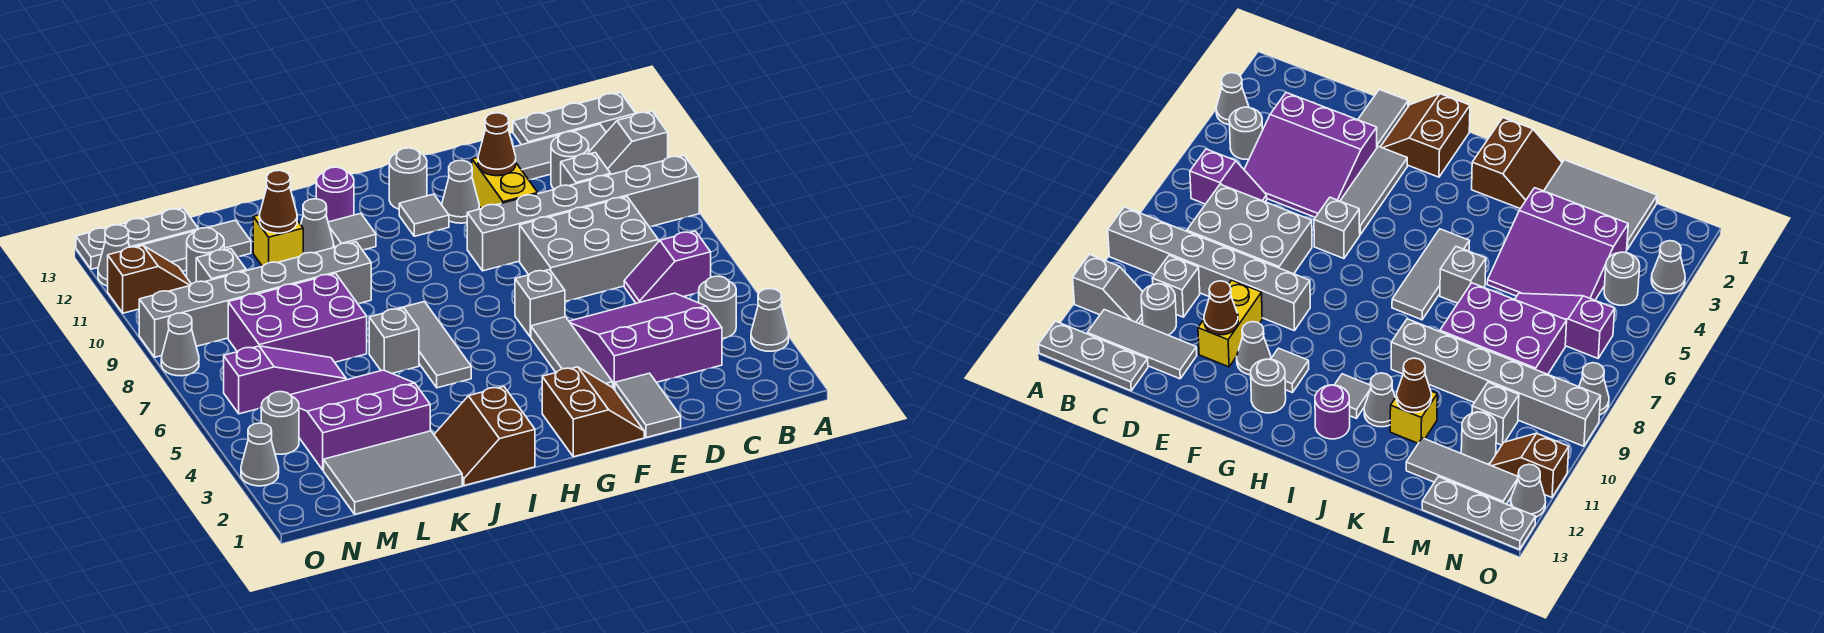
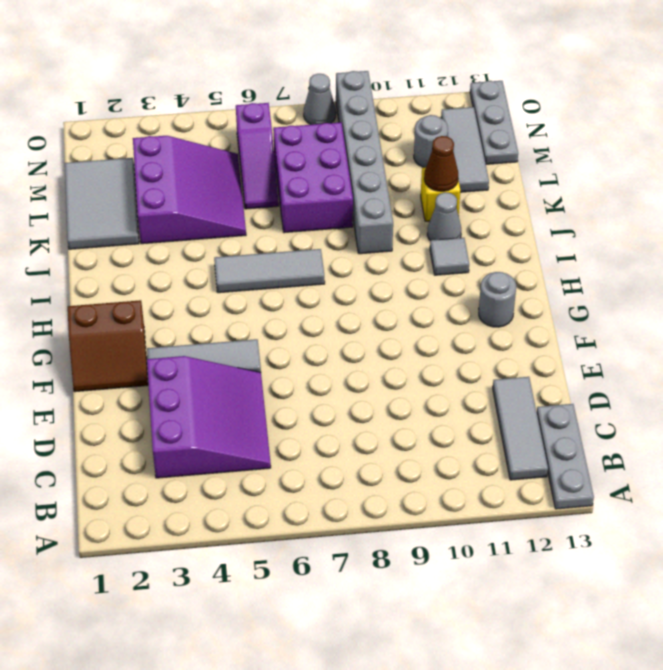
none -> grey cone A3 level 1
none -> grey brick A9:F9 level 1
none -> grey slope A11:B11 level 1 top A
none -> grey round brick B4 level 1

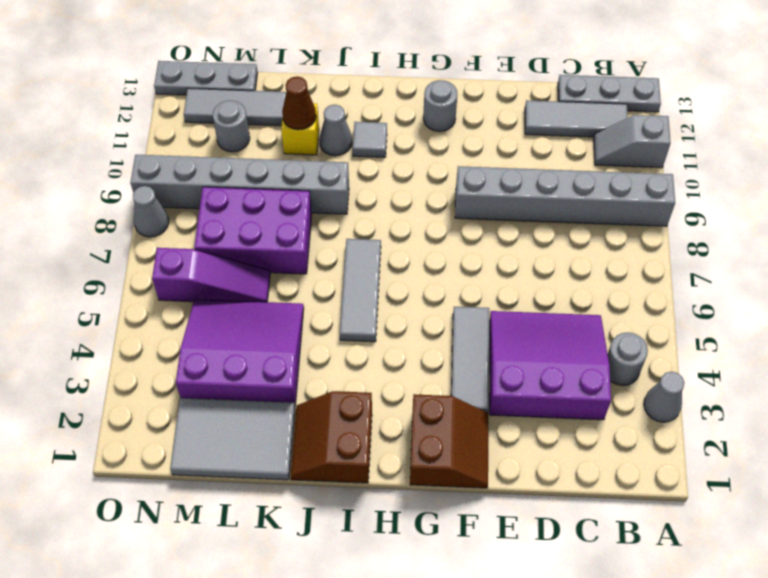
none -> purple slope B6:C6 level 1 top B
none -> grey brick C7:E8 level 1
none -> grey brick C10 level 1
none -> grey round brick C11 level 1

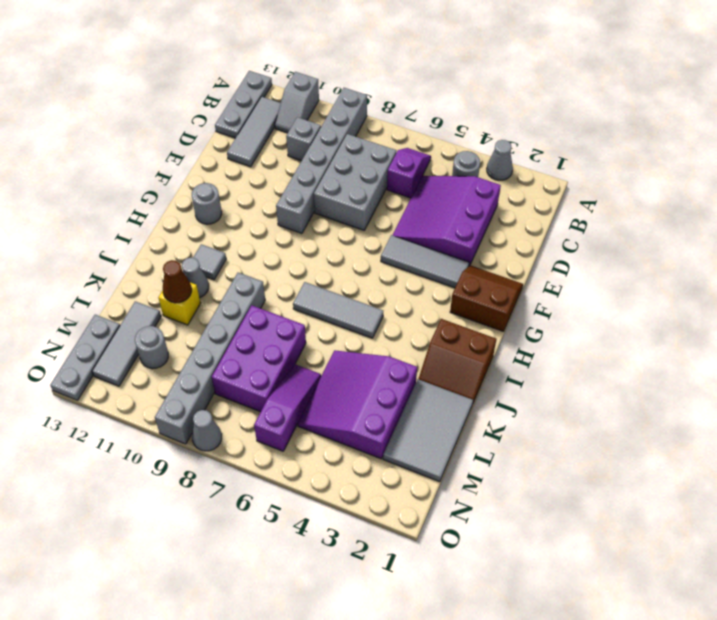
purple slope B6:C6 level 1 top C -> purple slope B6:C6 level 1 top B
none -> grey round brick C11 level 1
none -> grey tile E1:E2 level 1
none -> yellow brick E10:E11 level 1
none -> grey brick F6 level 1

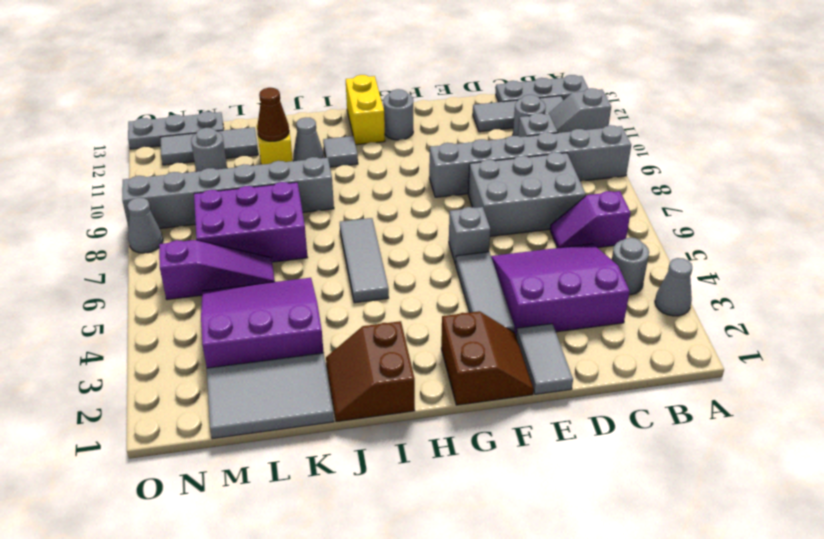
yellow brick H12:H13 level 1 -> yellow brick E10:E11 level 1
none -> grey cone F11 level 1
none -> grey tile G11 level 1
none -> purple round brick I12 level 1
none -> grey brick J6 level 1

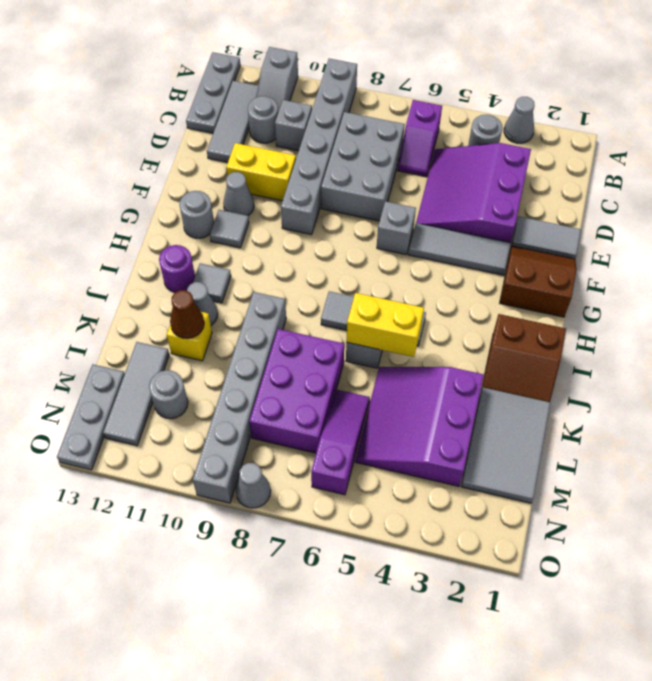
yellow brick J5:J6 level 2 -> none
none -> grey brick M10 level 1
none -> grey round brick N4 level 1
none -> brown slope N11:O11 level 1 top O
none -> grey cone O3 level 1

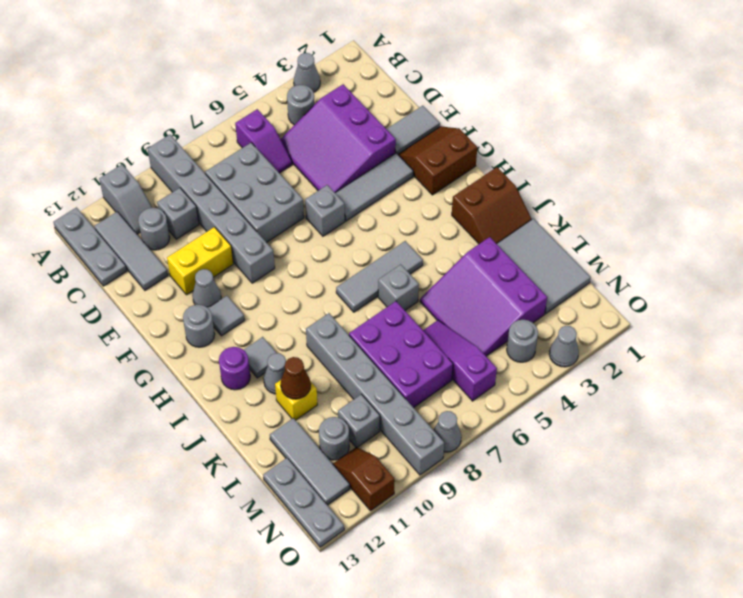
none -> grey cone O12 level 1
none -> brown cone E11 level 2

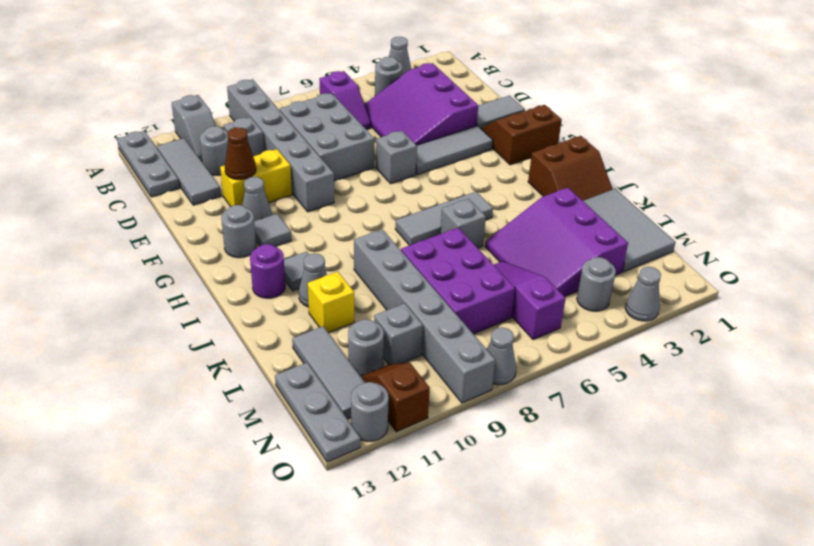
grey round brick O12 level 1 -> grey cone O12 level 1
none -> brown cone K11 level 2

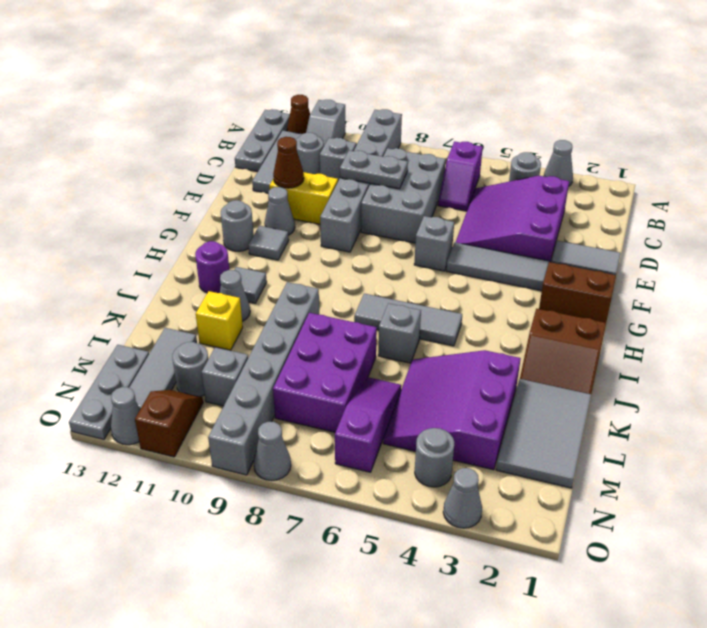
brown cone A12 level 1 -> brown cone K11 level 2
grey plate D8:D9 level 2 -> none

